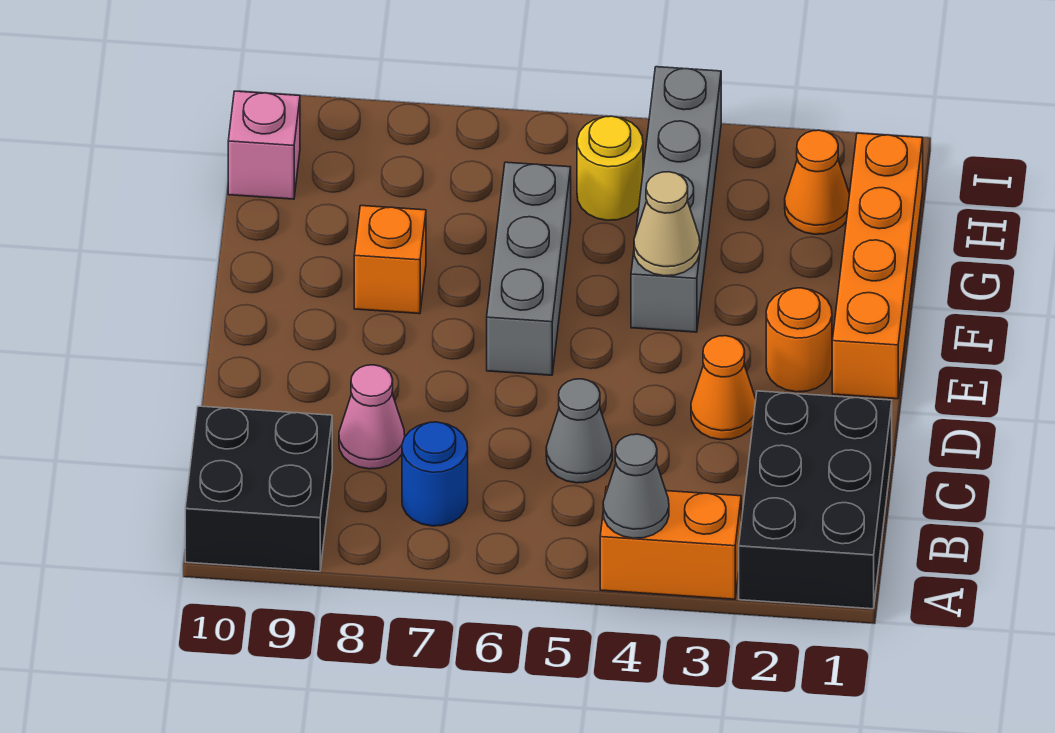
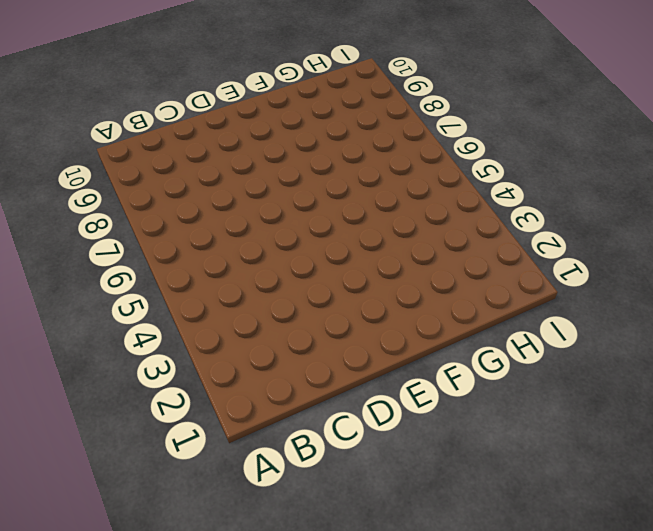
none -> black brick A1:C2 level 1
none -> orange brick A3:A4 level 1
none -> black brick A9:B10 level 1

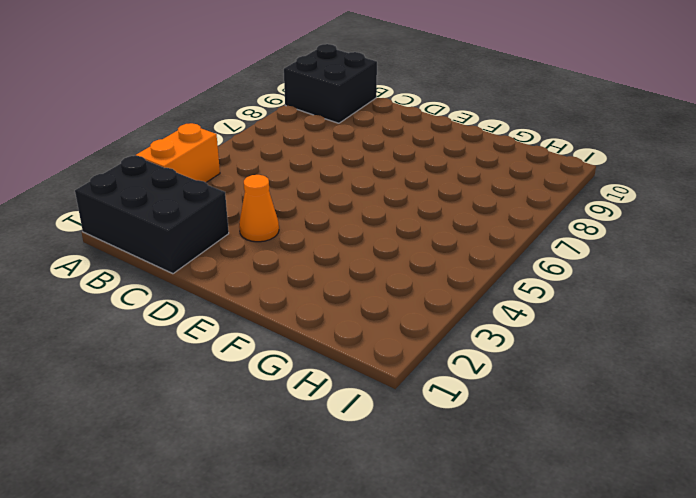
none -> blue round brick B7 level 1
none -> grey cone C5 level 1
none -> pink cone C8 level 1

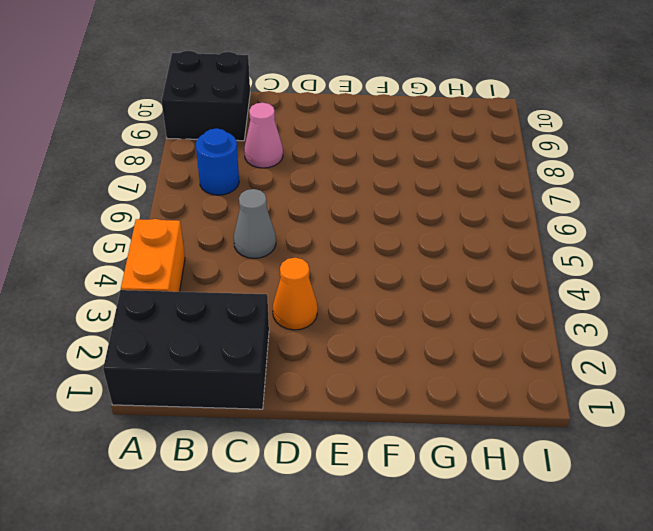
none -> orange brick E1:H1 level 1
none -> orange round brick E2 level 1
none -> grey brick E6:G6 level 1

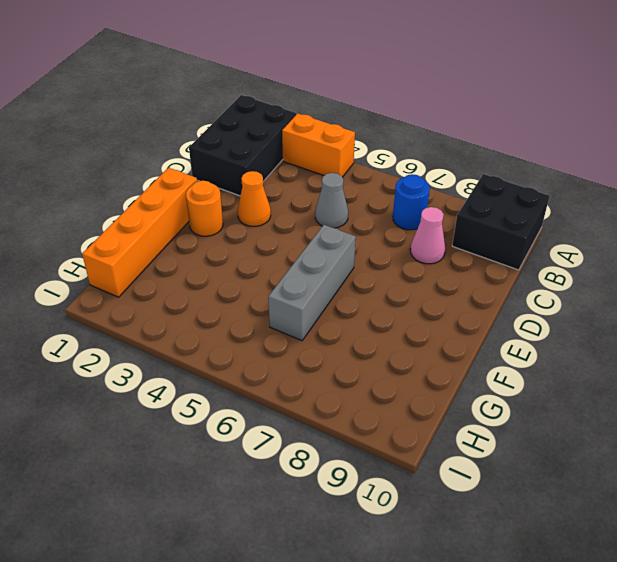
none -> grey brick F4:I4 level 1
none -> orange brick F8 level 1
none -> orange cone H2 level 1

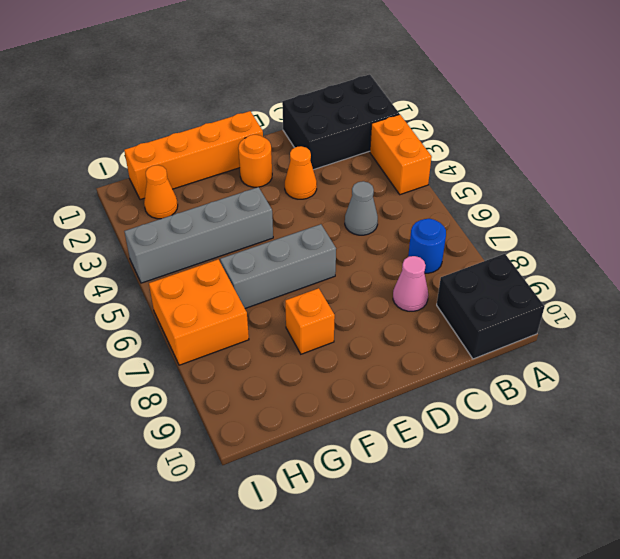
orange brick H6:I7 level 1 -> none
none -> yellow round brick H5 level 1
none -> pink brick H10 level 1
none -> grey cone A4 level 2

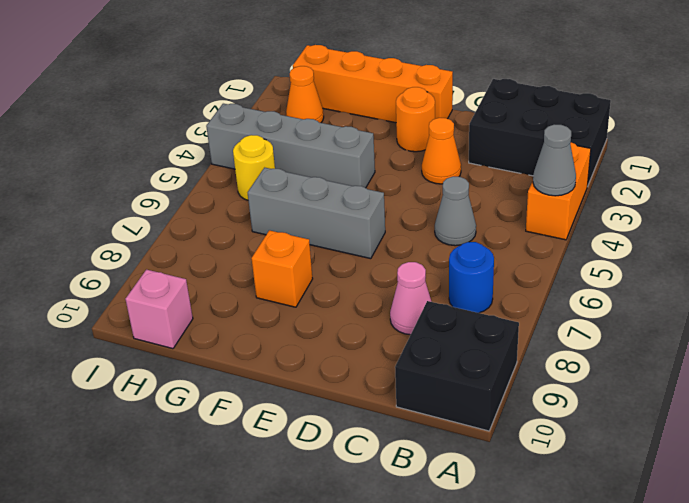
none -> tan cone F4 level 2

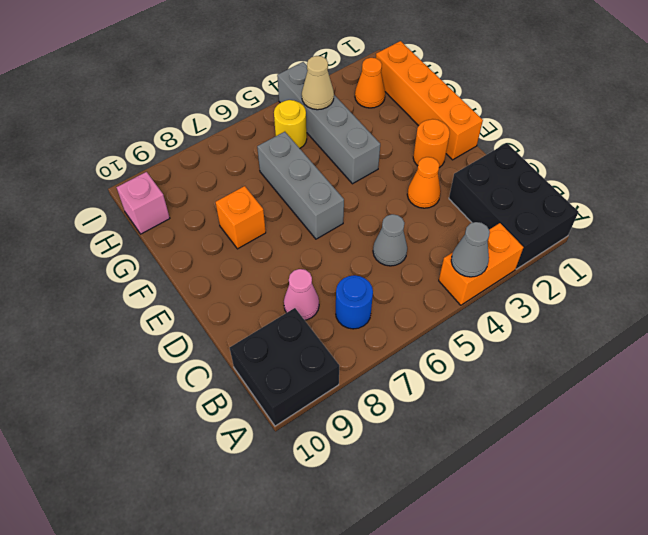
tan cone H4 level 2 -> tan cone F4 level 2

